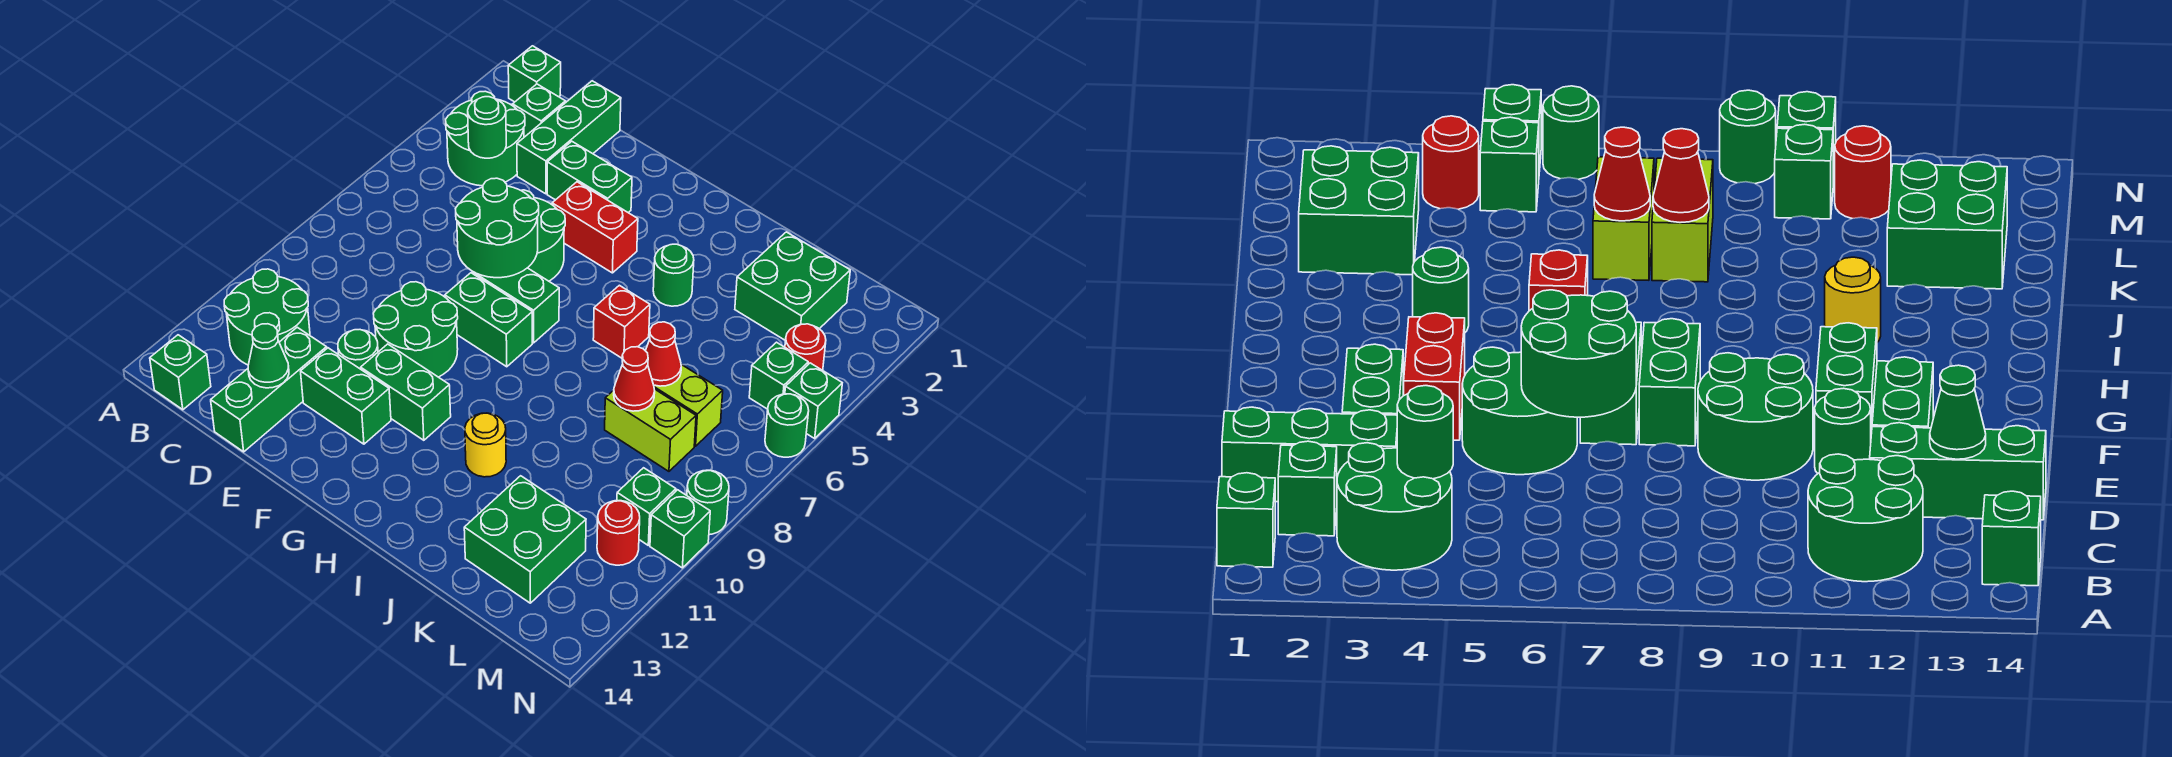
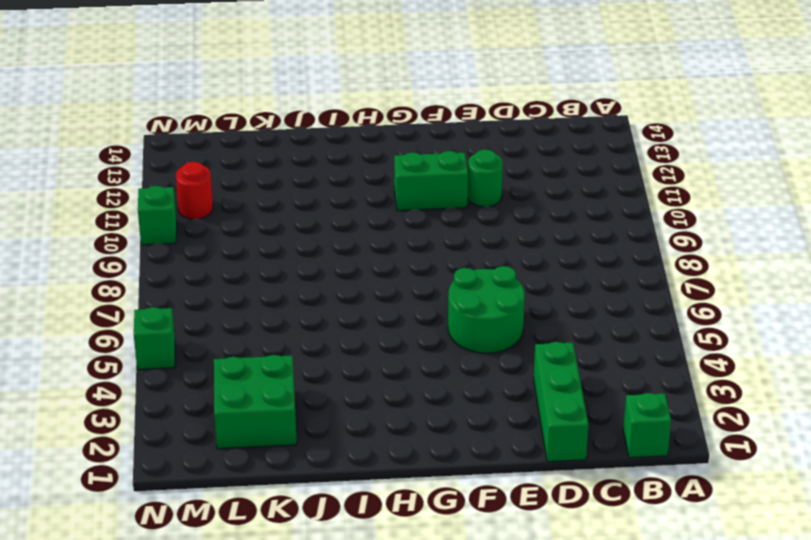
none -> green round brick B3:C4 level 1
none -> green round brick B11:C12 level 1
none -> green brick B14 level 1
none -> green brick C2 level 1

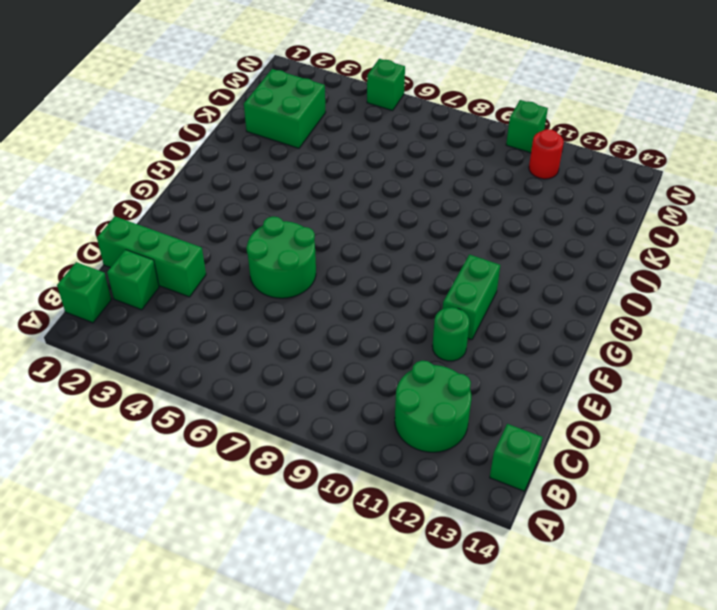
none -> green round brick B3:C4 level 1
none -> green brick D12:D14 level 1
none -> green brick E3:F3 level 1
none -> green round brick E9:F10 level 1

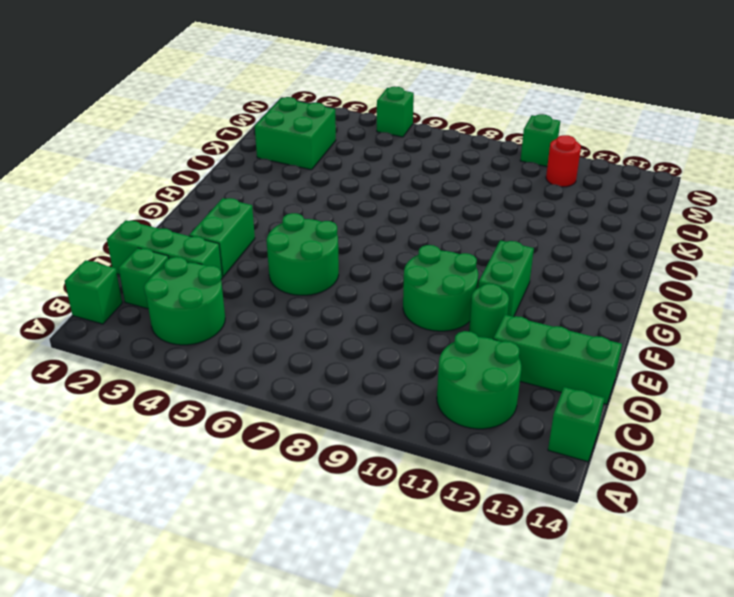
none -> green brick E12:F12 level 1
none -> red brick F4:G4 level 1
none -> green brick F7:G7 level 1
none -> green brick F8:G8 level 1

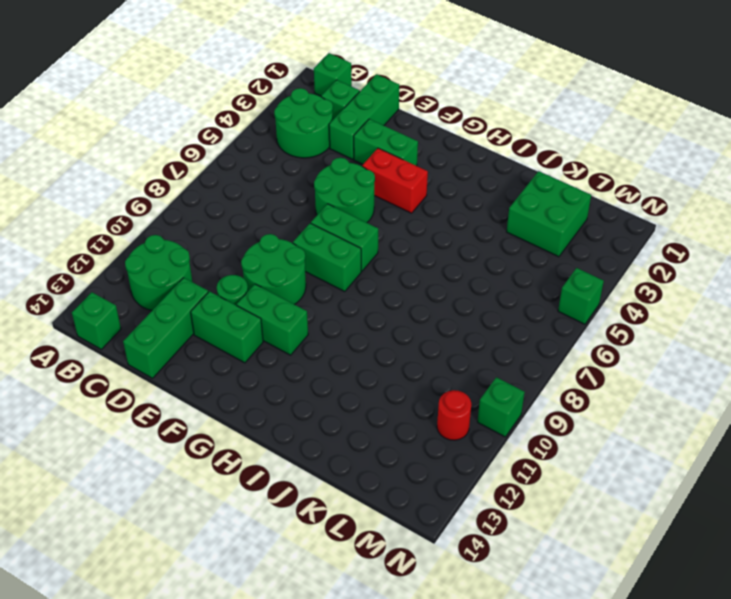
none -> green round brick I4 level 1
none -> red brick I6 level 1
none -> yellow round brick I11 level 1
none -> lime brick K7:L7 level 1

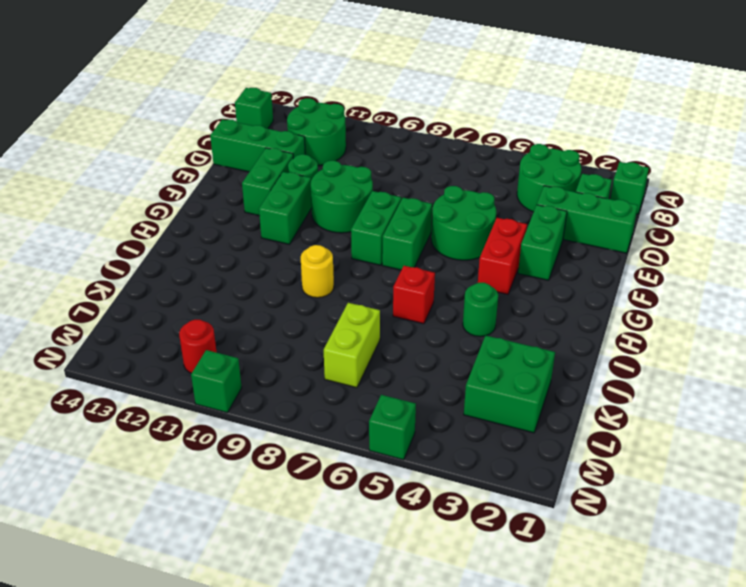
yellow round brick I9 level 1 -> yellow round brick I11 level 1
none -> lime brick K8:L8 level 1
none -> green brick K12:L13 level 1
none -> red round brick M4 level 1
none -> green brick M5 level 1

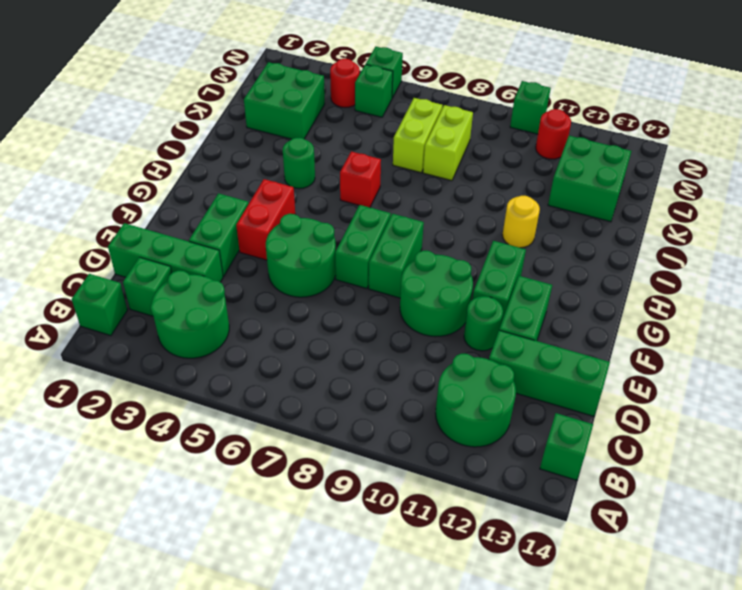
none -> green brick M10 level 1
none -> green round brick N6 level 1
none -> green round brick N9 level 1
none -> green round brick C4 level 2

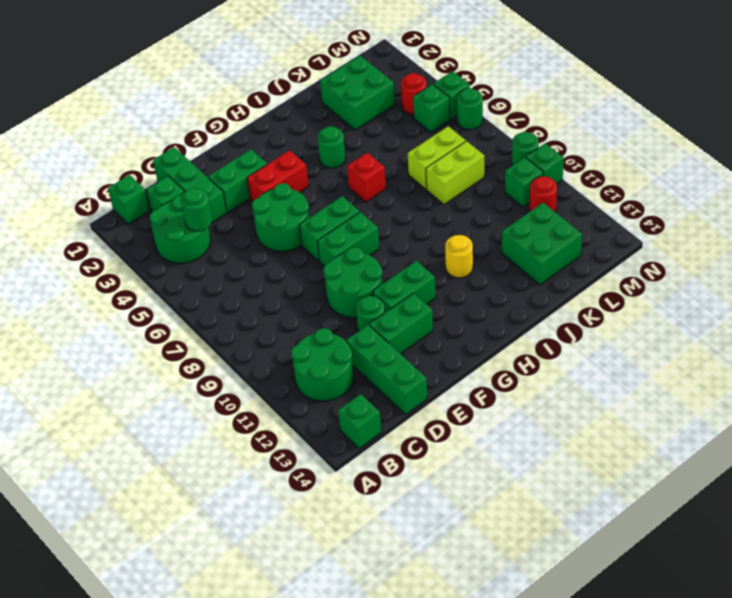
none -> green cone D13 level 2
none -> green round brick E6:F7 level 2
none -> red cone K7 level 2
none -> red cone K8 level 2

